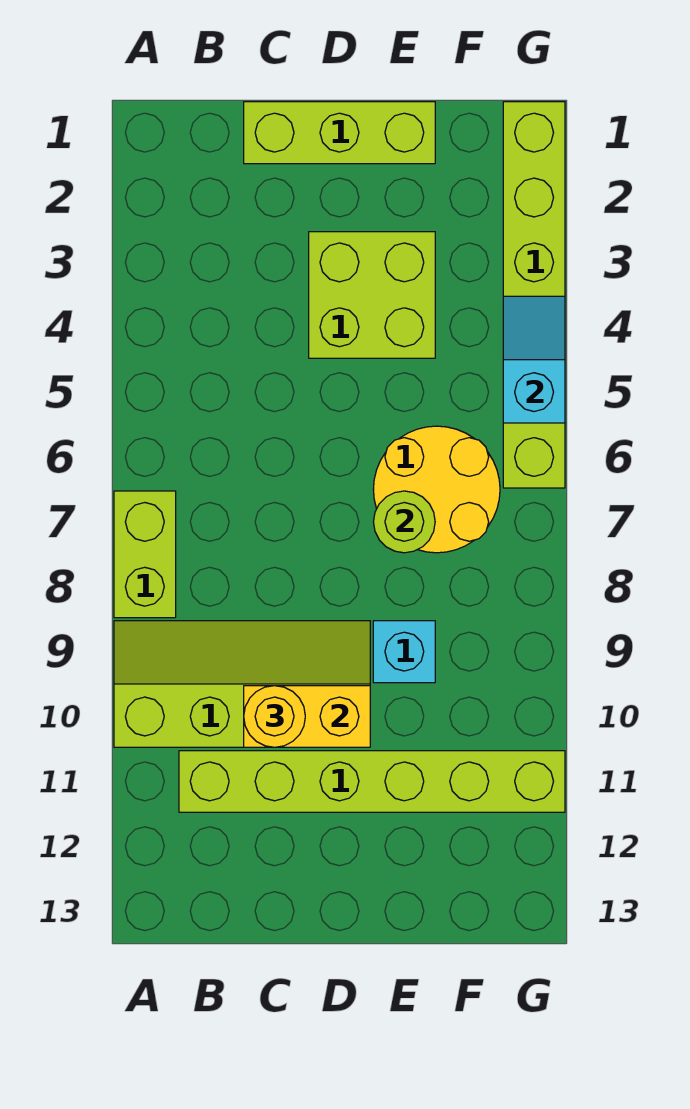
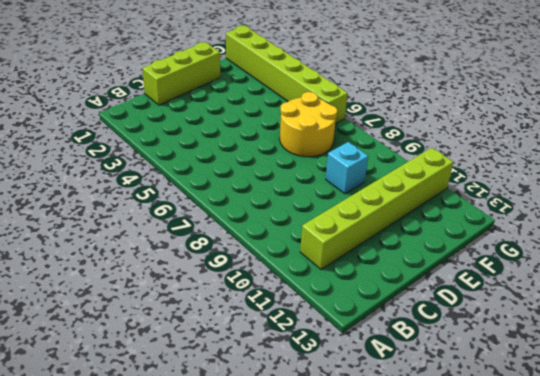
none -> lime brick A7:A8 level 1
none -> lime slope A9:D10 level 1 top 10
none -> lime brick D3:E4 level 1

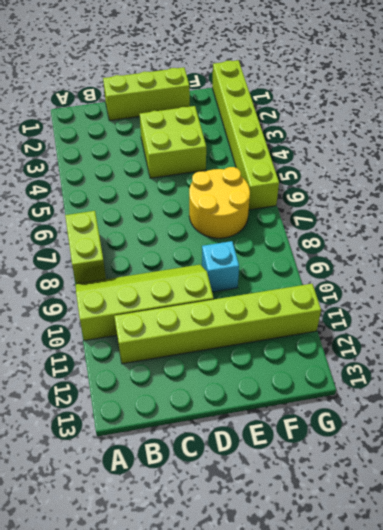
none -> yellow brick C10:D10 level 2
none -> lime round brick E7 level 2
none -> cyan slope G4:G5 level 2 top 5

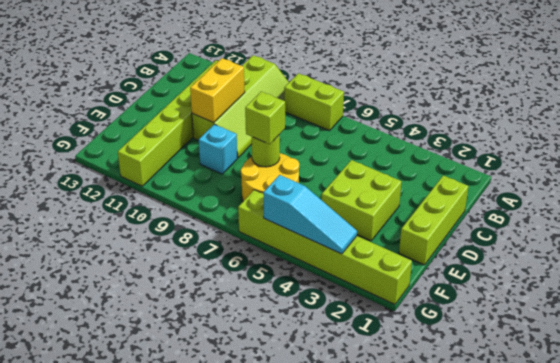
lime brick E7 level 3 -> none
cyan slope G3:G5 level 2 top 5 -> cyan slope G4:G5 level 2 top 5
none -> yellow round brick C10 level 3

